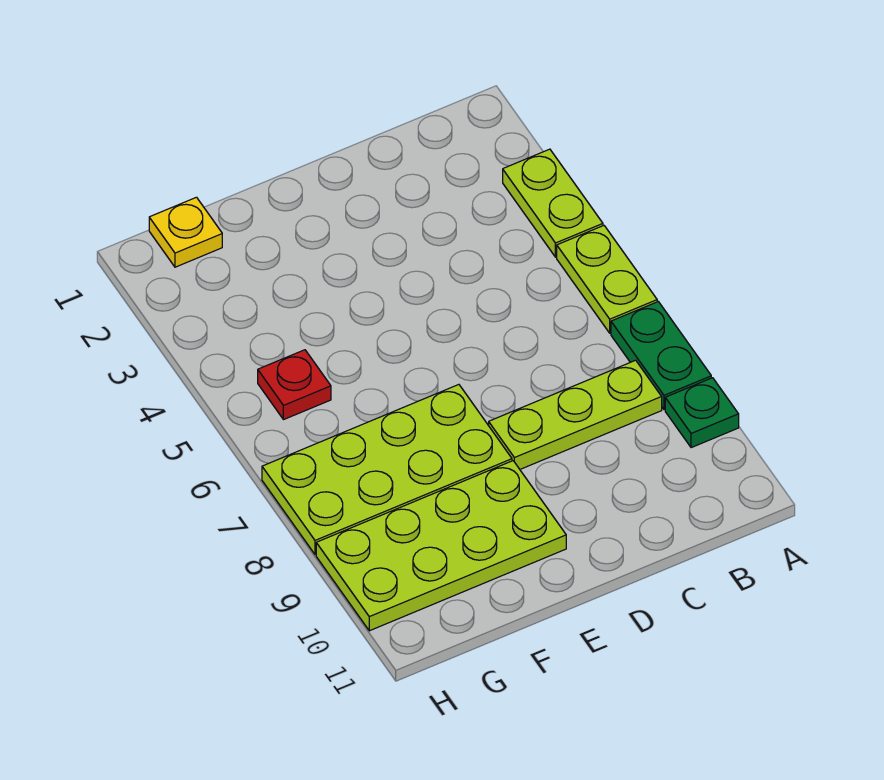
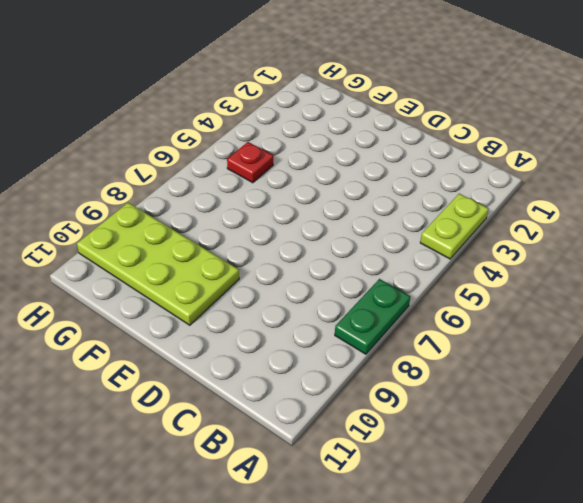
none -> lime plate A5:A6 level 1
none -> green plate A9 level 1

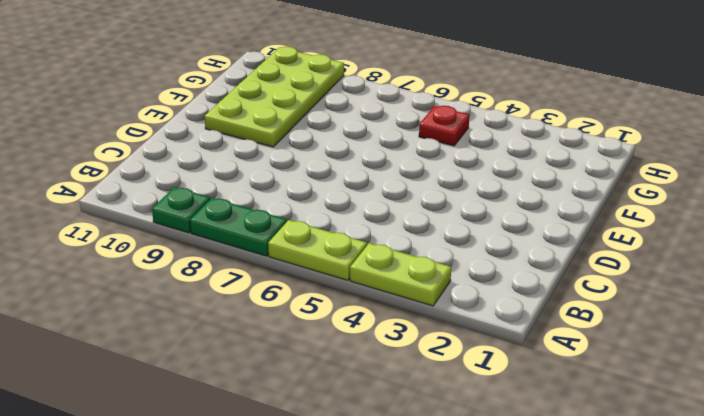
none -> lime plate B8:D8 level 1
none -> lime plate E7:H8 level 1

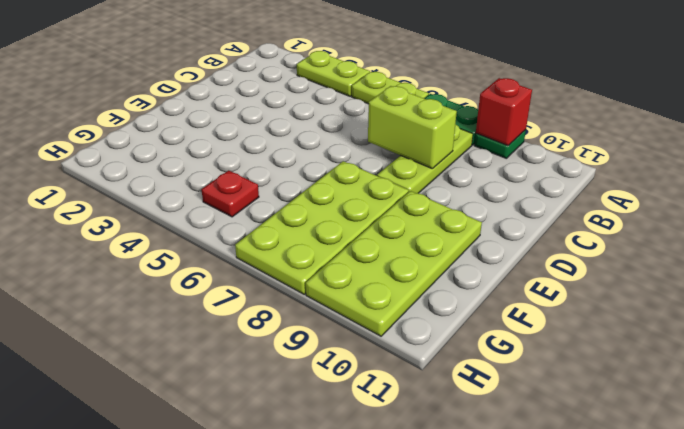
red brick A9 level 2 -> none
lime brick C7:C8 level 2 -> none
none -> yellow plate G1 level 1

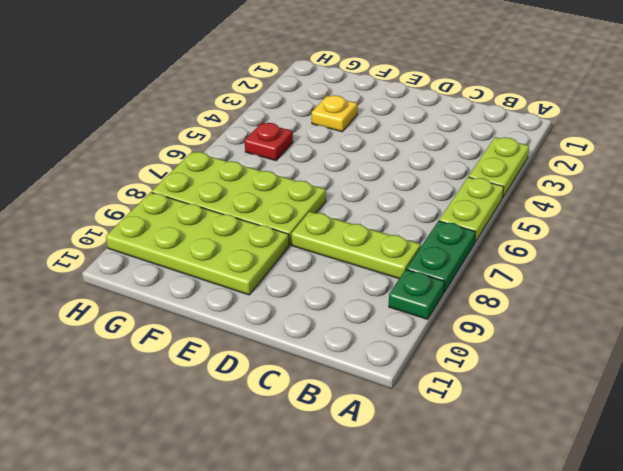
yellow plate F3 level 1 -> yellow plate G1 level 1

